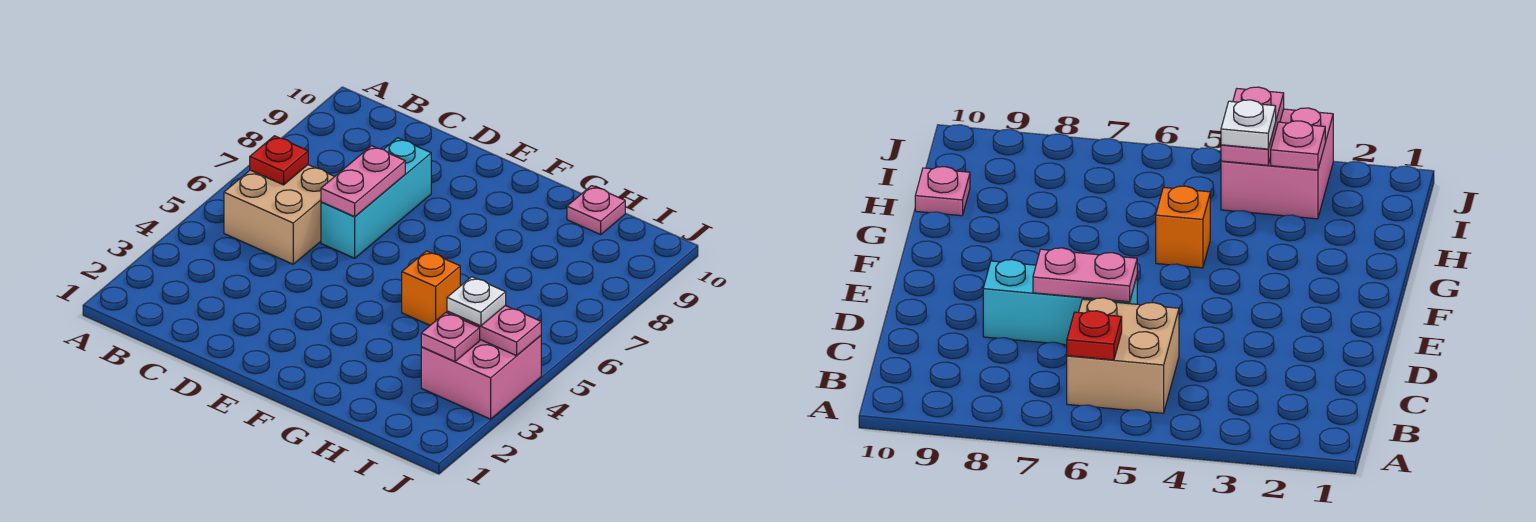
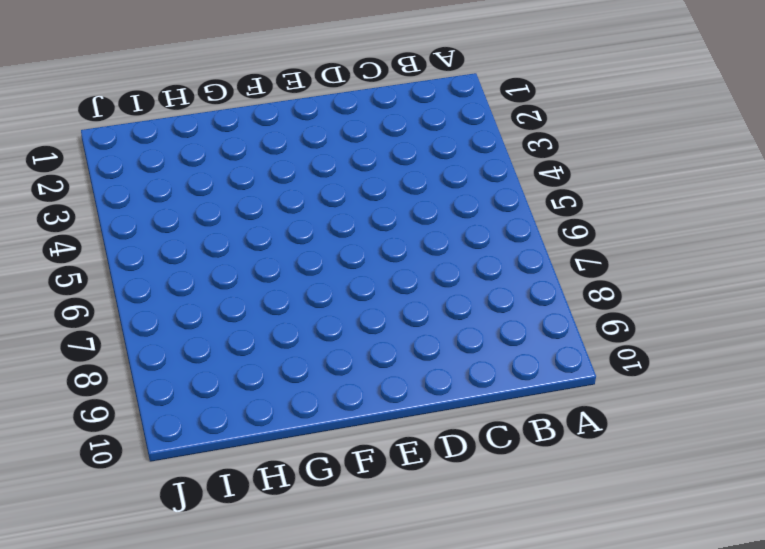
none -> tan brick B5:C6 level 1
none -> cyan brick D6:D8 level 1

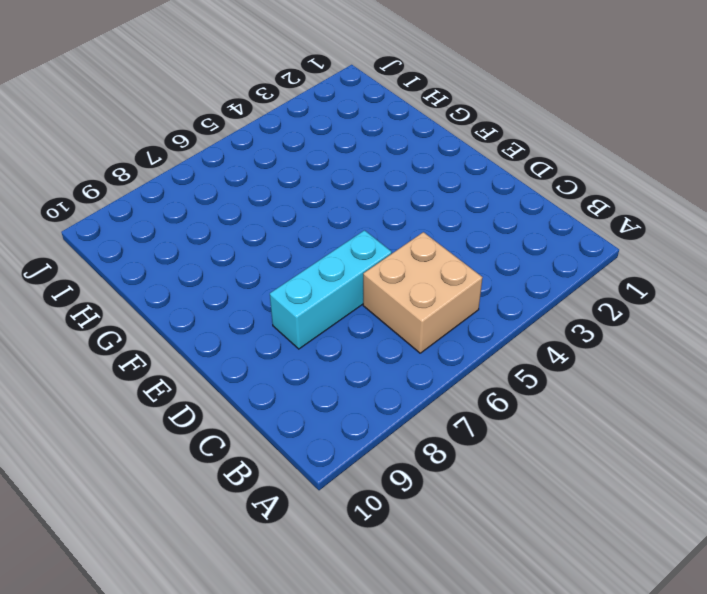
none -> orange brick G5 level 1
none -> pink plate H10 level 1

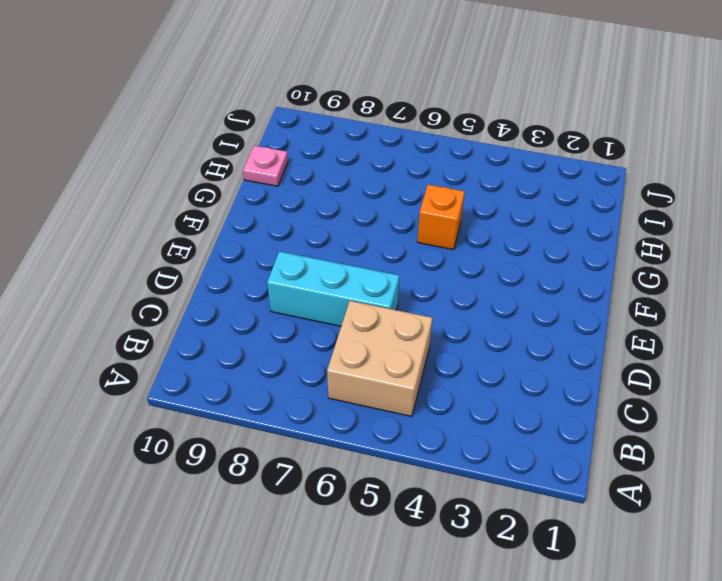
none -> pink brick I3:J4 level 1
none -> red plate B6 level 2

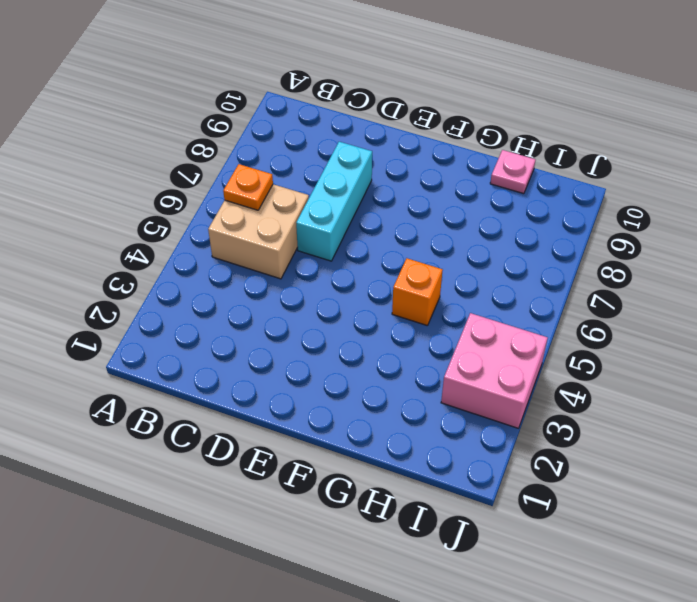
orange plate B6 level 2 -> red plate B6 level 2
none -> pink plate D6:D7 level 2
none -> pink plate I3 level 2

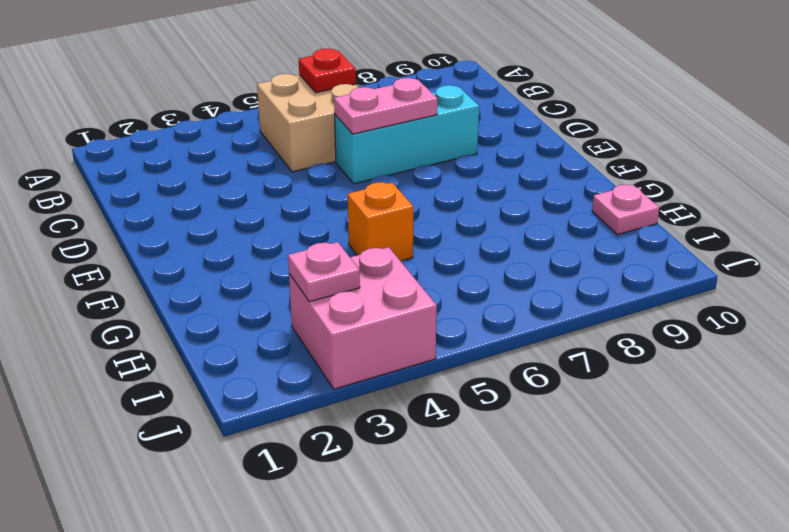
none -> pink plate I4:J4 level 2
none -> white plate I4 level 3

